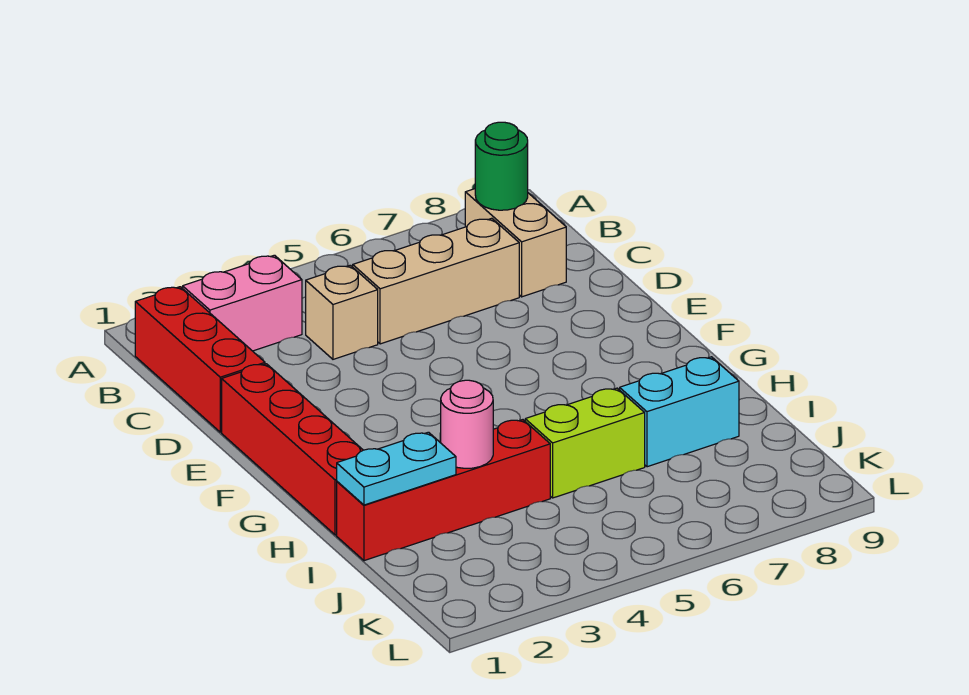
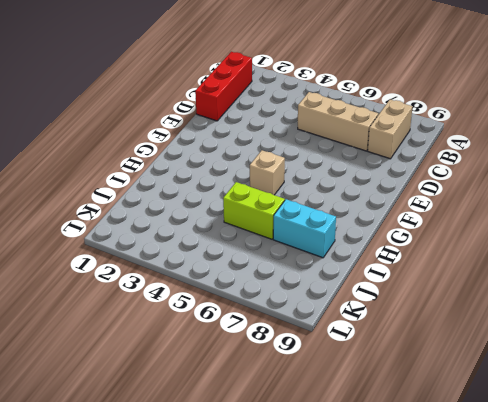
tan brick G5 level 1 -> tan brick C4 level 1
none -> pink brick B2:B3 level 1
none -> red brick E1:H1 level 1
none -> red brick I1:I4 level 1

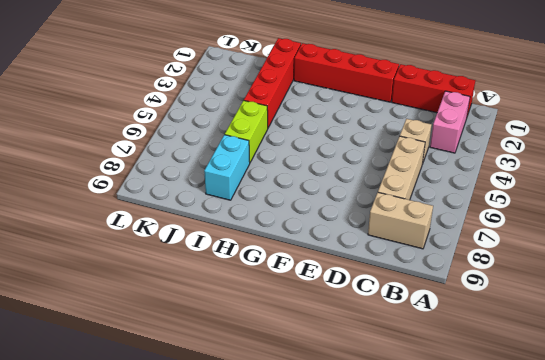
none -> green round brick B8 level 2
none -> cyan plate I1:I2 level 2
none -> pink round brick I3 level 2

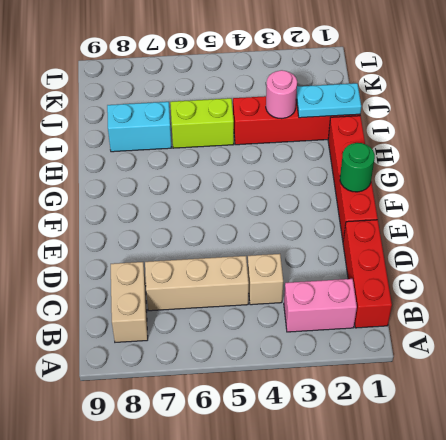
green round brick F1 level 2 -> green round brick B8 level 2

